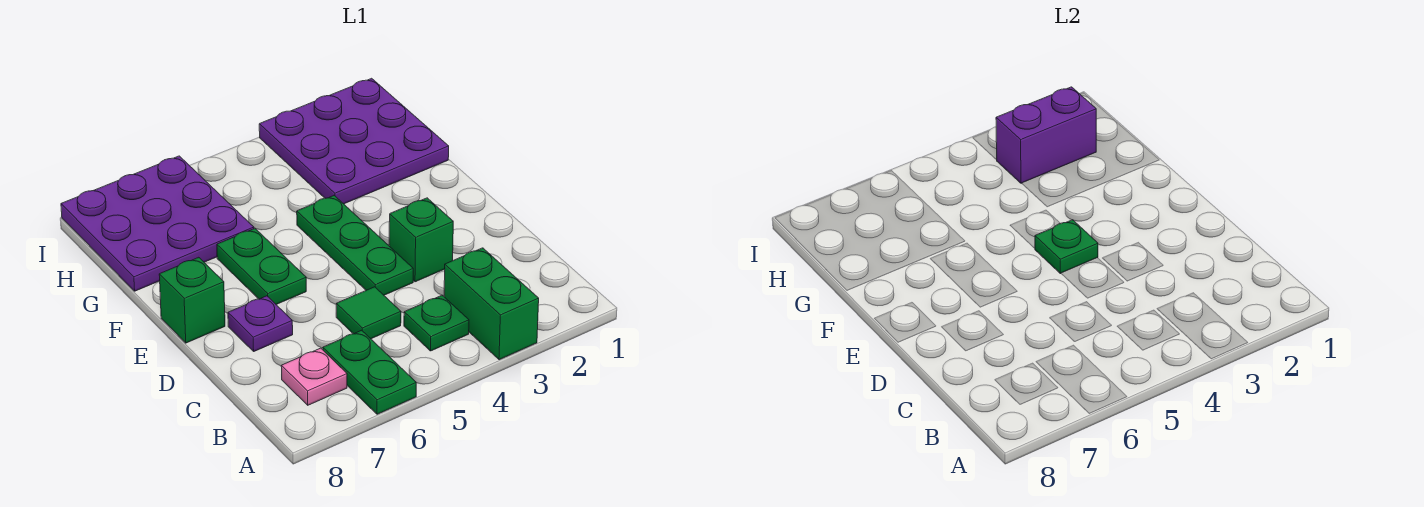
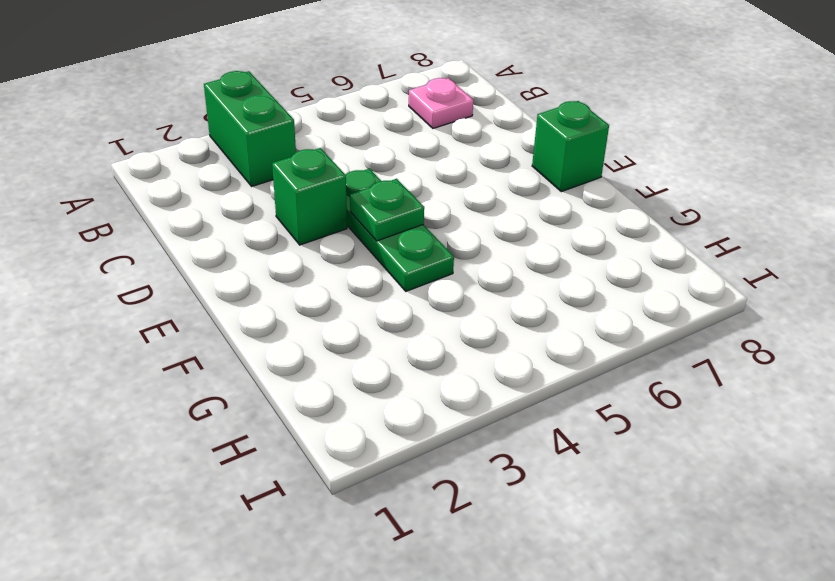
none -> green plate A6:B6 level 1
none -> green plate B4 level 1
none -> green tile C5 level 1

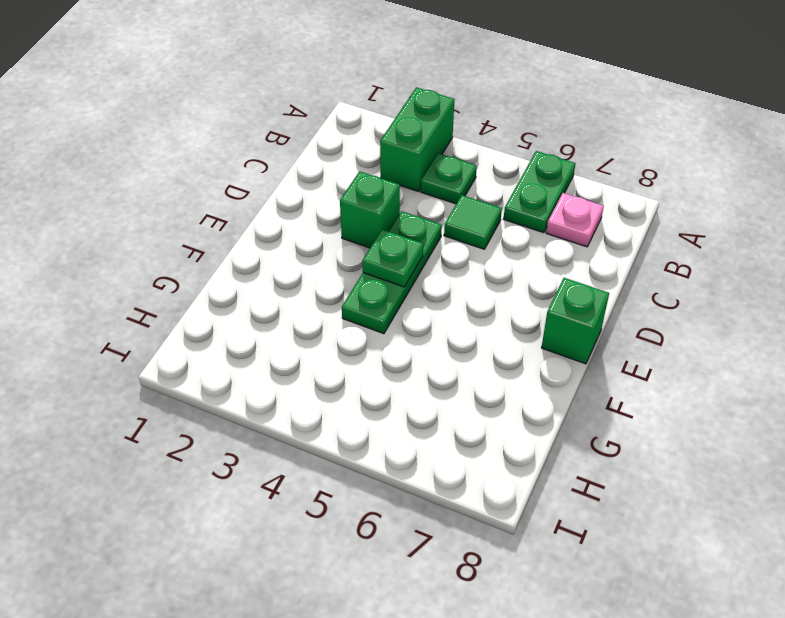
none -> purple plate D7 level 1
none -> green plate E6:F6 level 1
none -> purple plate G1:I3 level 1

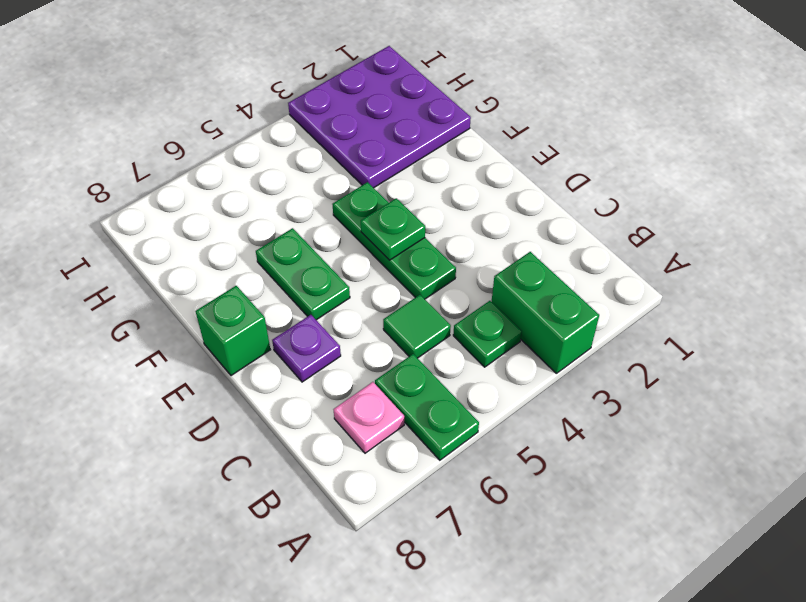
none -> green brick D3 level 1
none -> purple plate G6:I8 level 1
none -> purple brick H2:H3 level 2

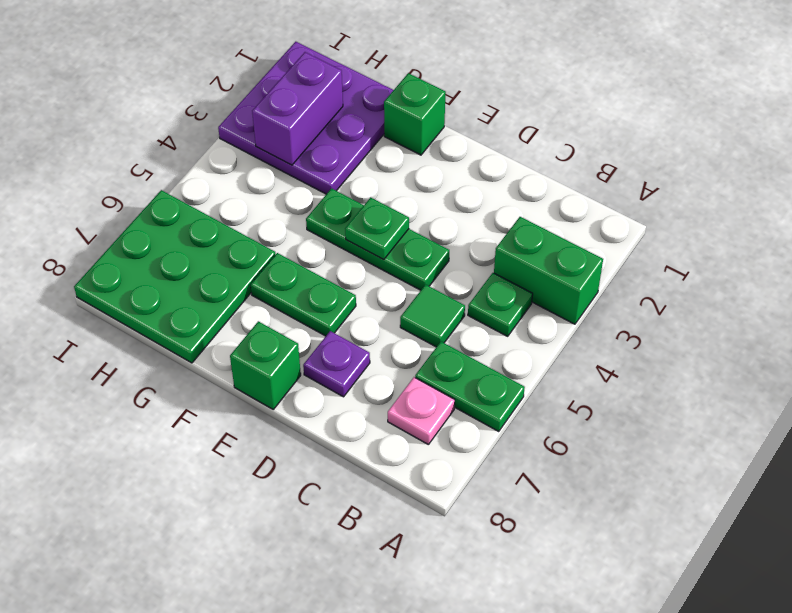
green brick F1 level 1 -> green brick D3 level 1
green plate G6:I8 level 1 -> purple plate G6:I8 level 1

